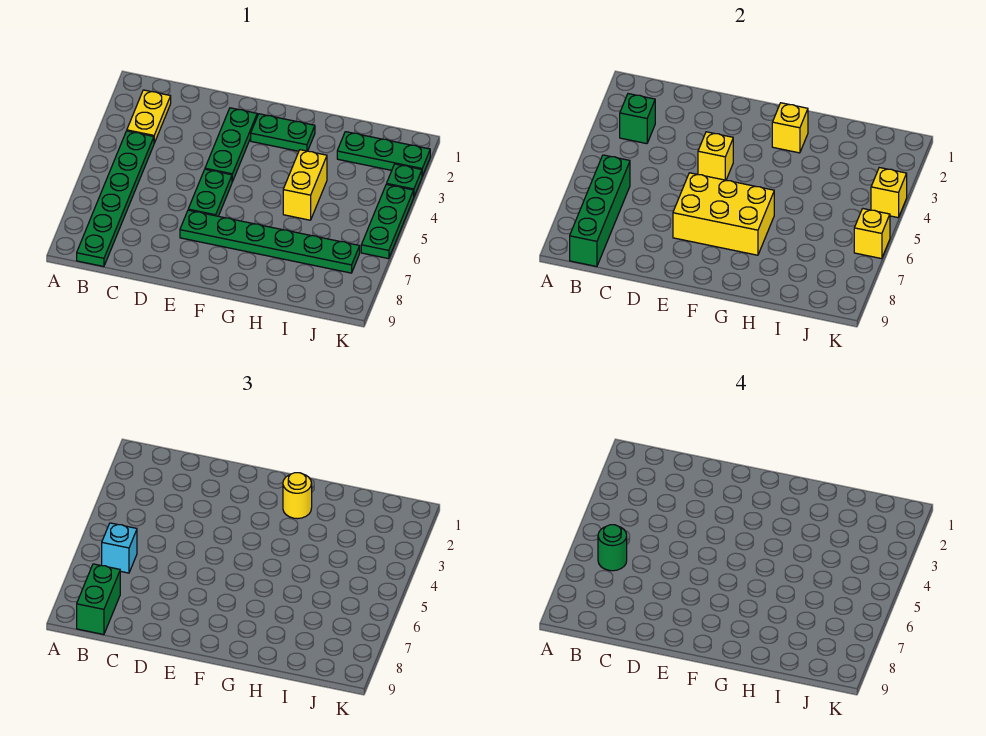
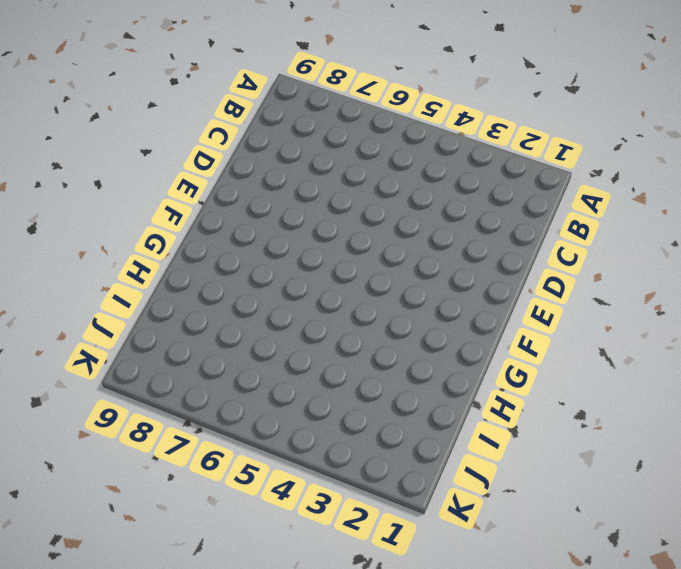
none -> yellow plate B2:B3 level 1
none -> green plate B4:B9 level 1
none -> green plate E2:E4 level 1

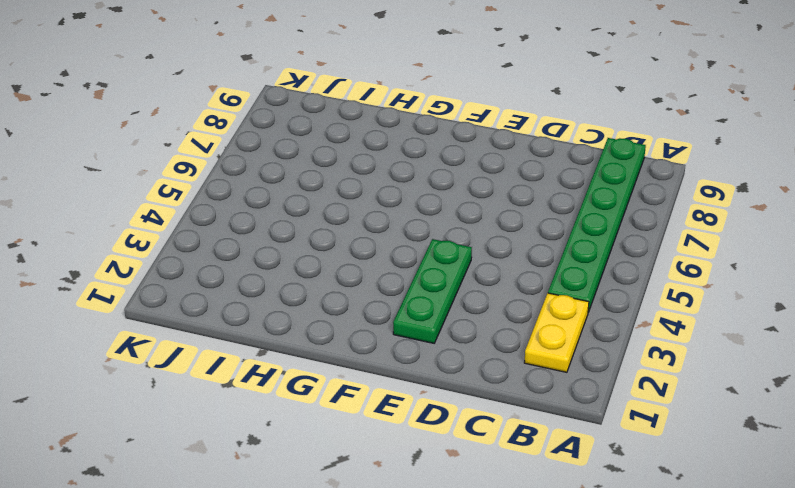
none -> green plate E5:E6 level 1
none -> green plate E7:J7 level 1
none -> green plate F2:G2 level 1

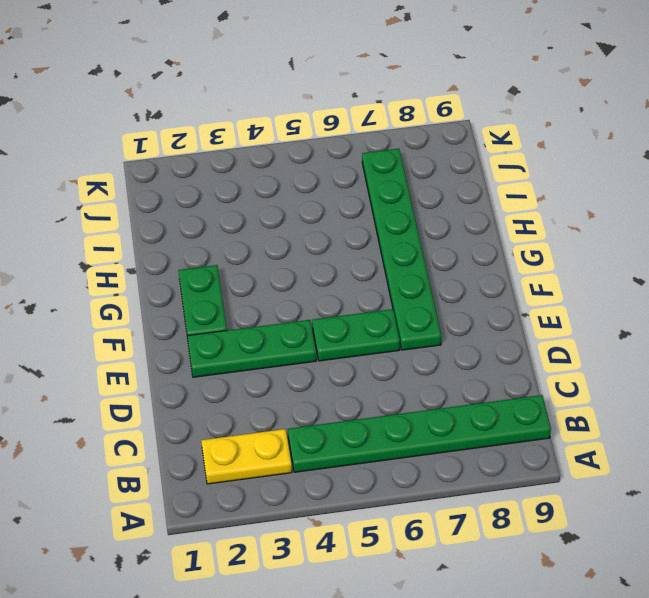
none -> yellow brick H4:H5 level 1
none -> green plate I2:K2 level 1
none -> green plate K3 level 1

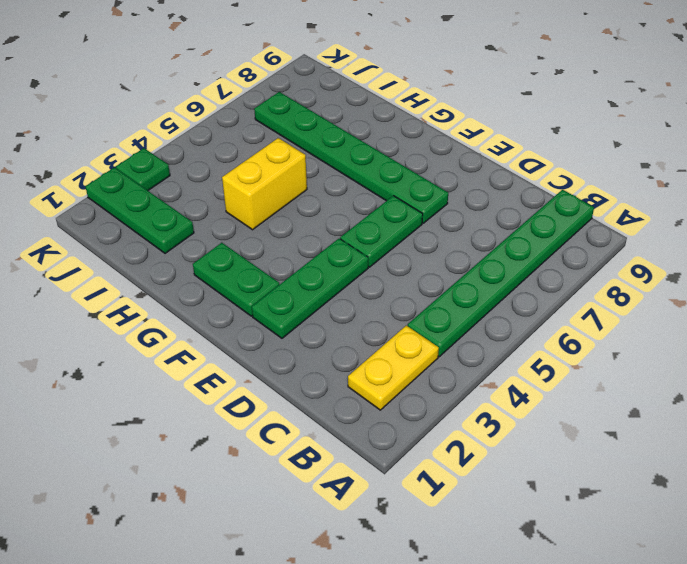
none -> green plate K4:K6 level 1
none -> green brick B3 level 2
none -> green brick B6:B9 level 2

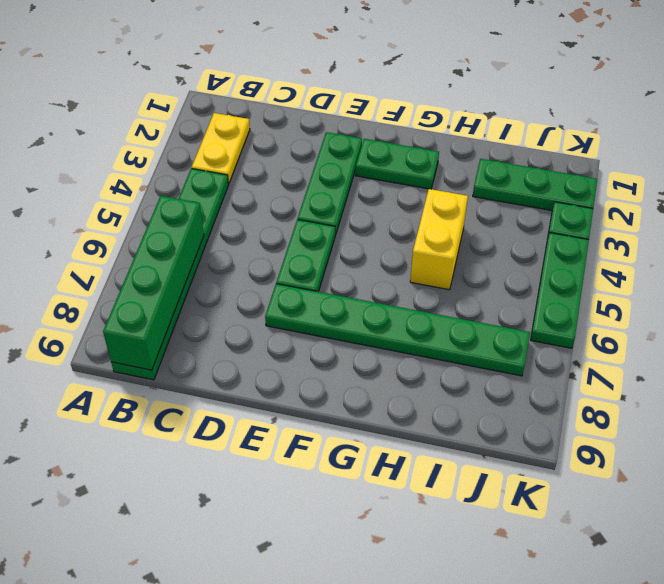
none -> green brick B3 level 2
none -> yellow brick E4 level 2
none -> yellow brick E6:G7 level 2

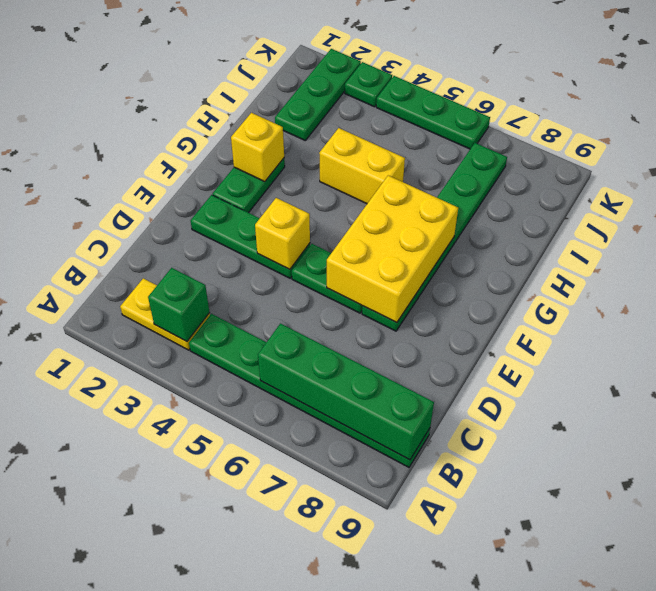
none -> yellow brick K4 level 2
none -> yellow brick K6 level 2
none -> cyan brick B6 level 3

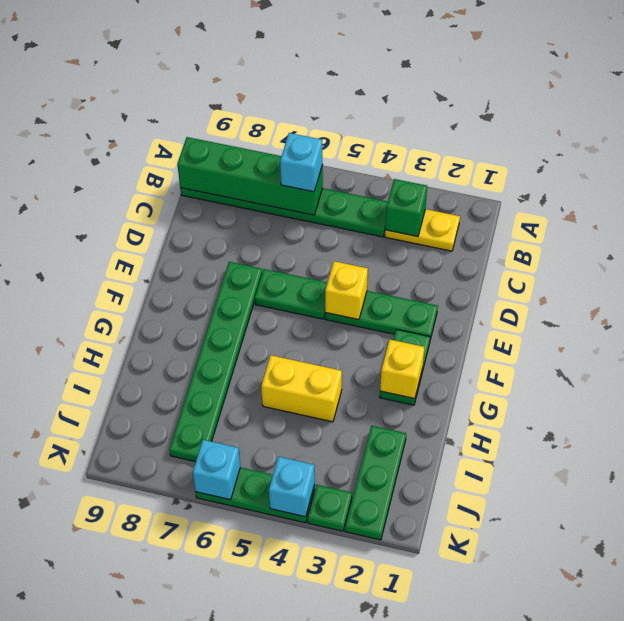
cyan brick K4 level 2 -> yellow brick K4 level 2
cyan brick K6 level 2 -> yellow brick K6 level 2
none -> yellow brick E6:G7 level 2
none -> green brick B8:B9 level 3
none -> yellow round brick G2 level 3

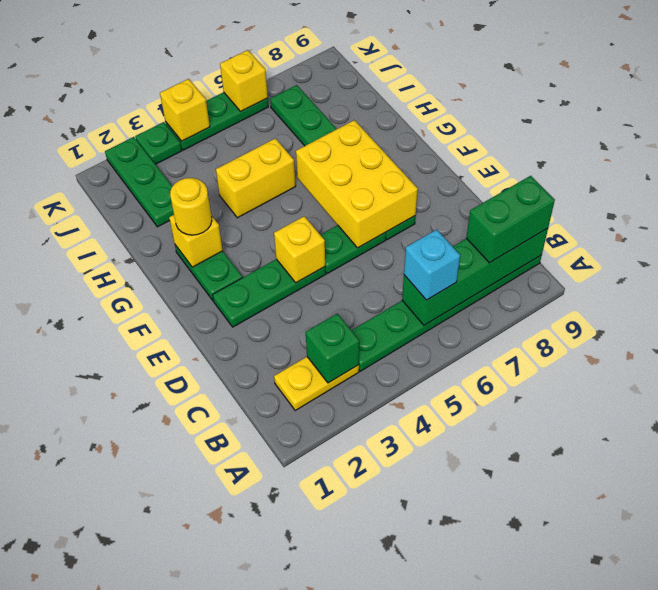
none -> green round brick B6 level 4

